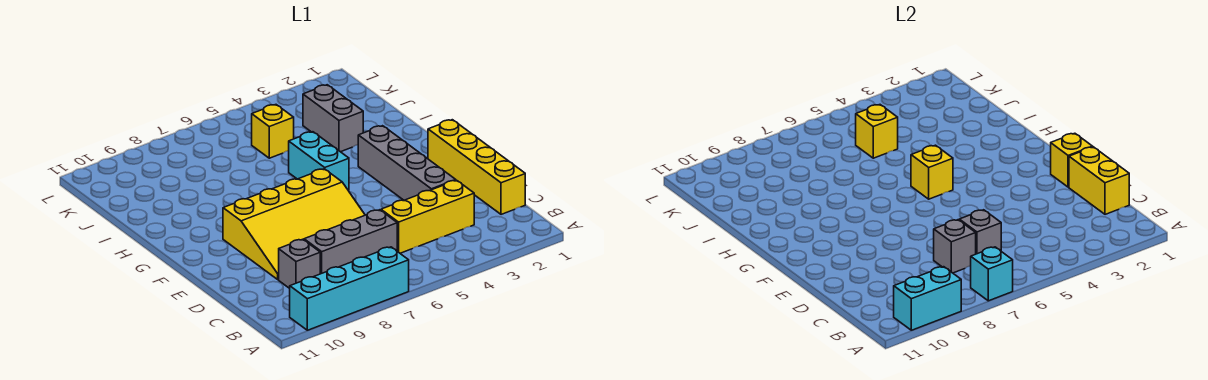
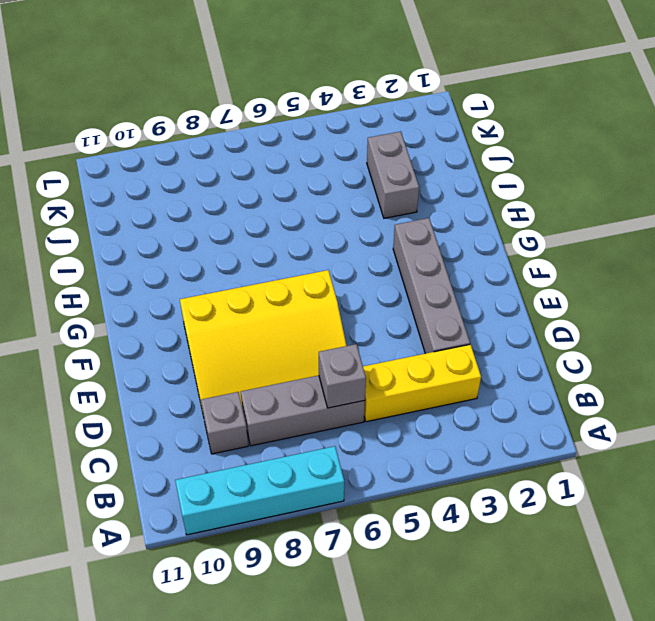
none -> yellow brick C1:F1 level 1
none -> cyan brick G5:H5 level 1
none -> yellow brick J5 level 1

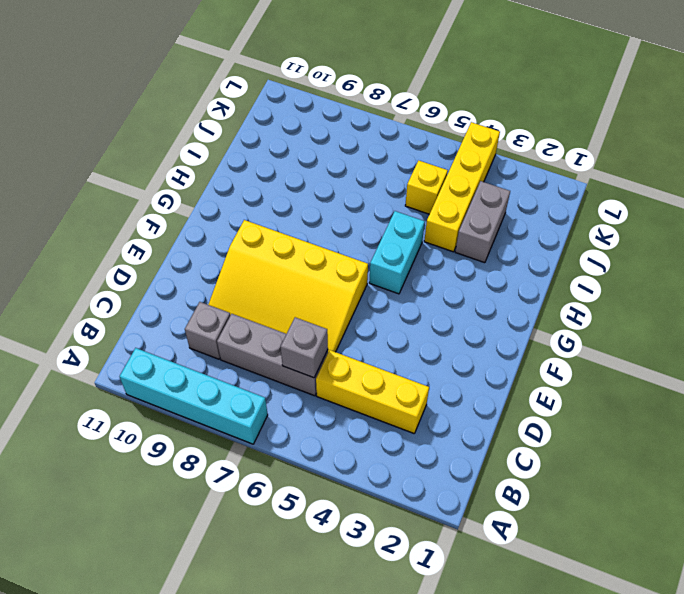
yellow brick I4:L4 level 1 -> yellow brick C1:F1 level 1
none -> grey brick D3:G3 level 1
none -> cyan brick A7 level 2
none -> cyan brick A9:A10 level 2

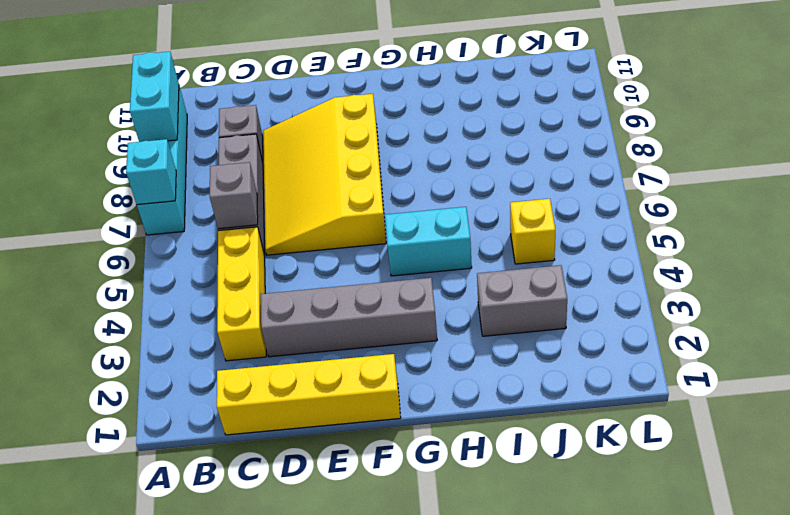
none -> yellow brick C1:D1 level 2
none -> grey brick C7 level 2
none -> yellow brick E1 level 2

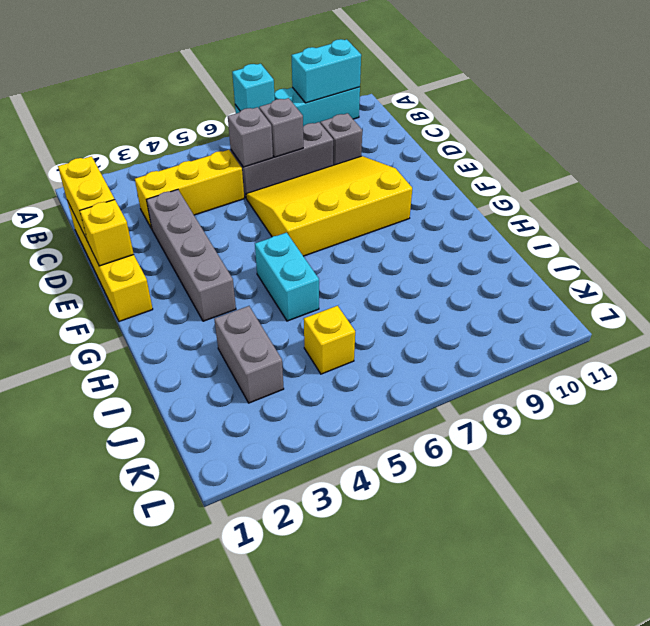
none -> yellow brick G5 level 2
none -> yellow brick J5 level 2

